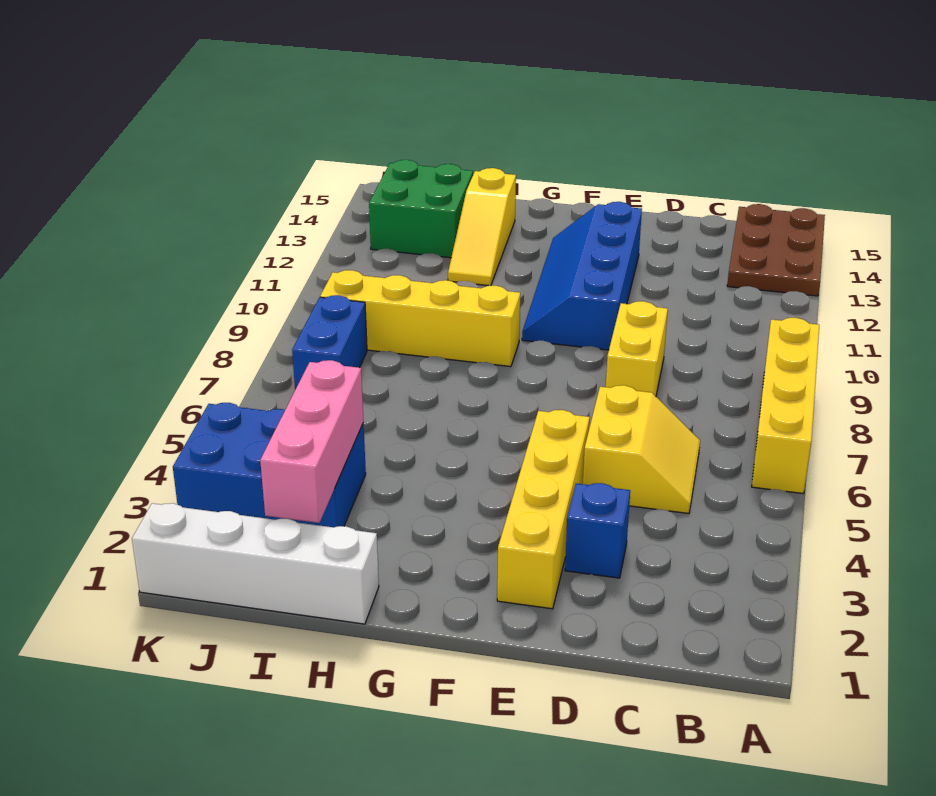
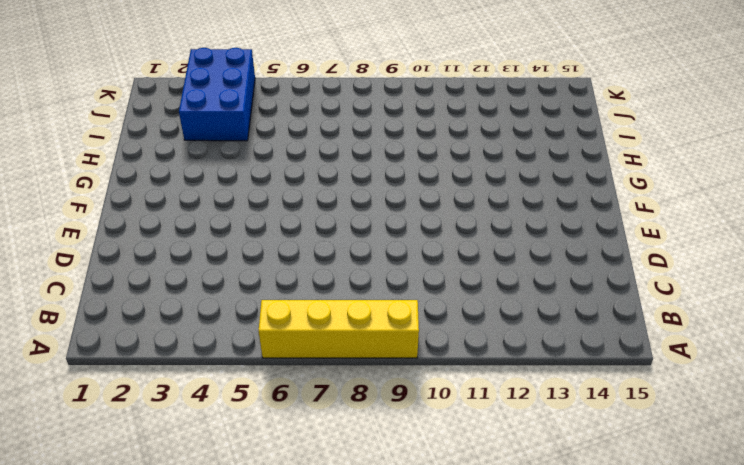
none -> brown plate A13:B15 level 1
none -> yellow slope C5:D6 level 1 top D
none -> blue brick D3 level 1

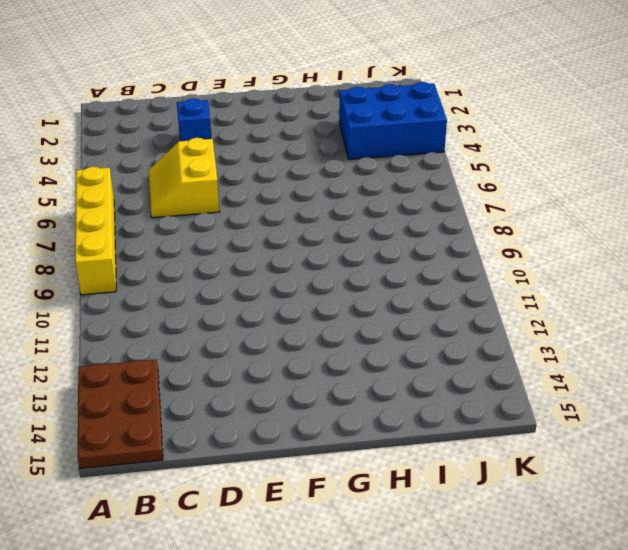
none -> yellow brick D8:D9 level 1
none -> yellow brick E2:E5 level 1
none -> blue slope E10:F13 level 1 top E

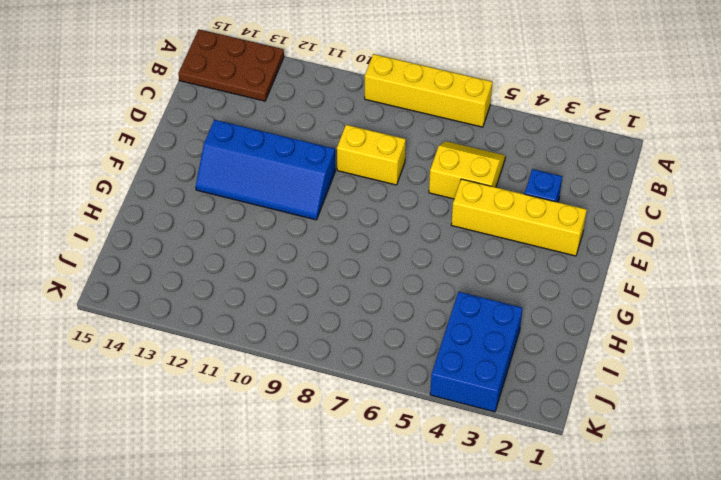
none -> yellow brick G9:J9 level 1
none -> white brick H1:K1 level 1
none -> yellow slope H12:H14 level 1 top 14

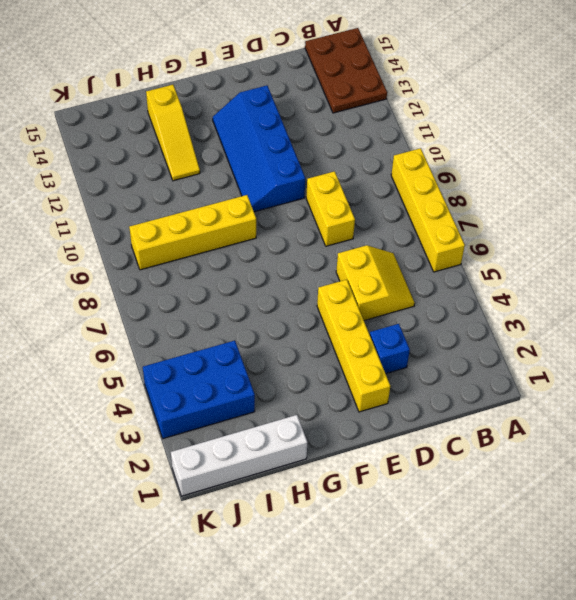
none -> green brick I13:J14 level 1
none -> blue brick J7:J8 level 1
none -> pink brick I2:I4 level 2

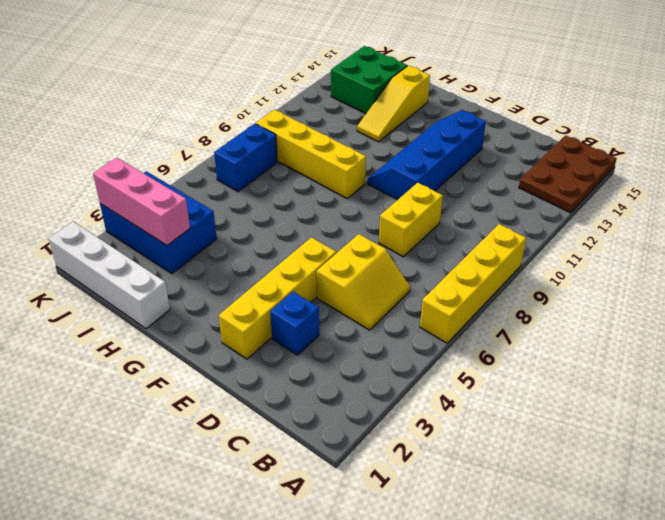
pink brick I3:K3 level 2 -> pink brick I2:I4 level 2

